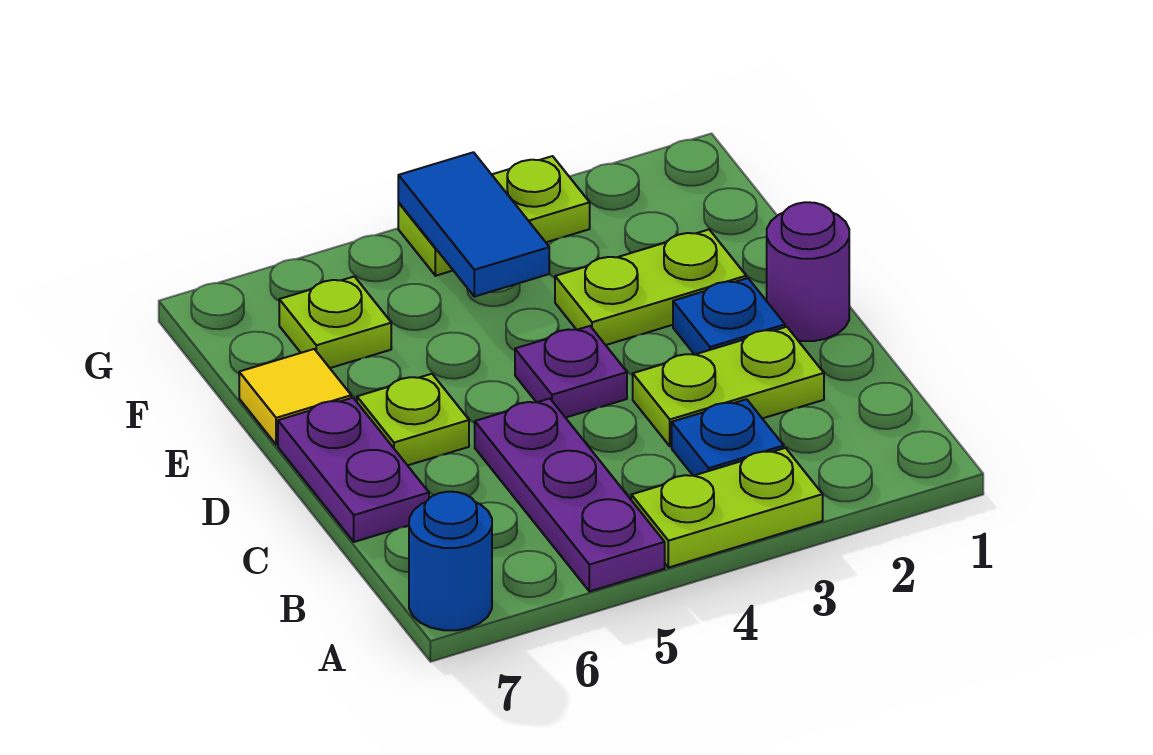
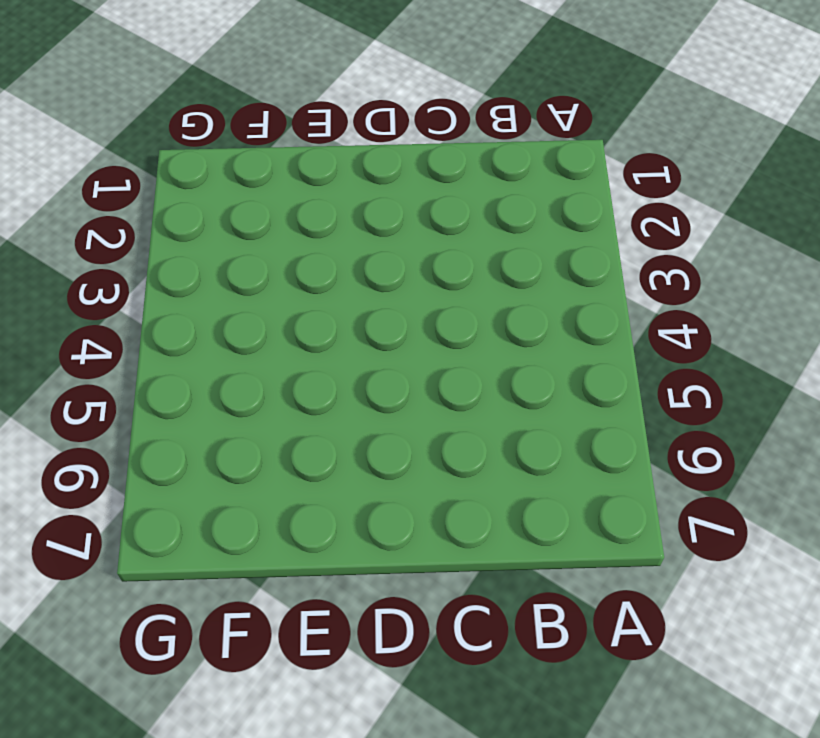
none -> lime plate A3:A4 level 1
none -> purple plate A5:C5 level 1
none -> blue round brick A7 level 1

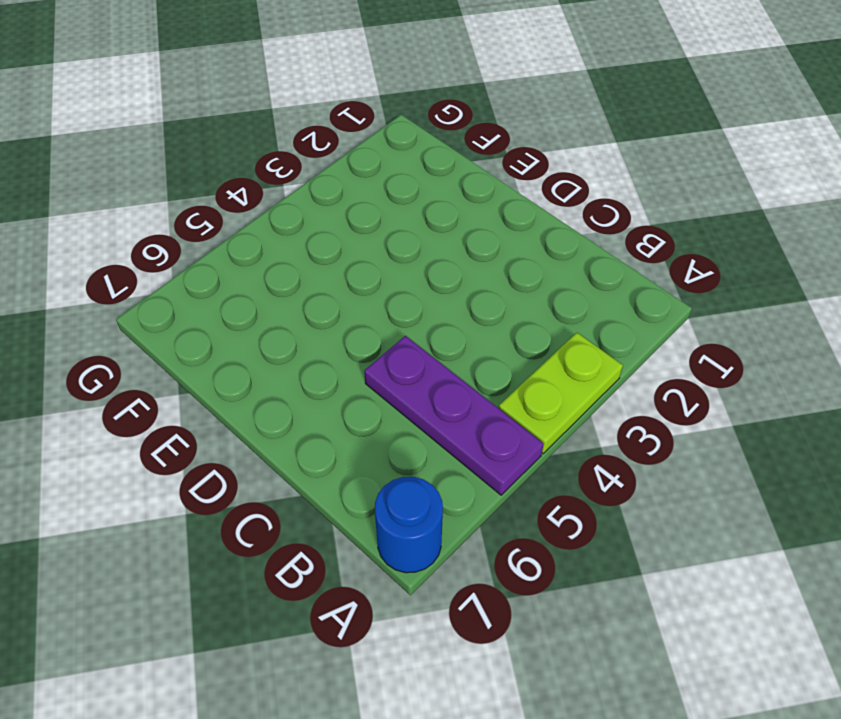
none -> blue plate B3 level 1
none -> lime plate C2:C3 level 1
none -> purple plate C7:D7 level 1

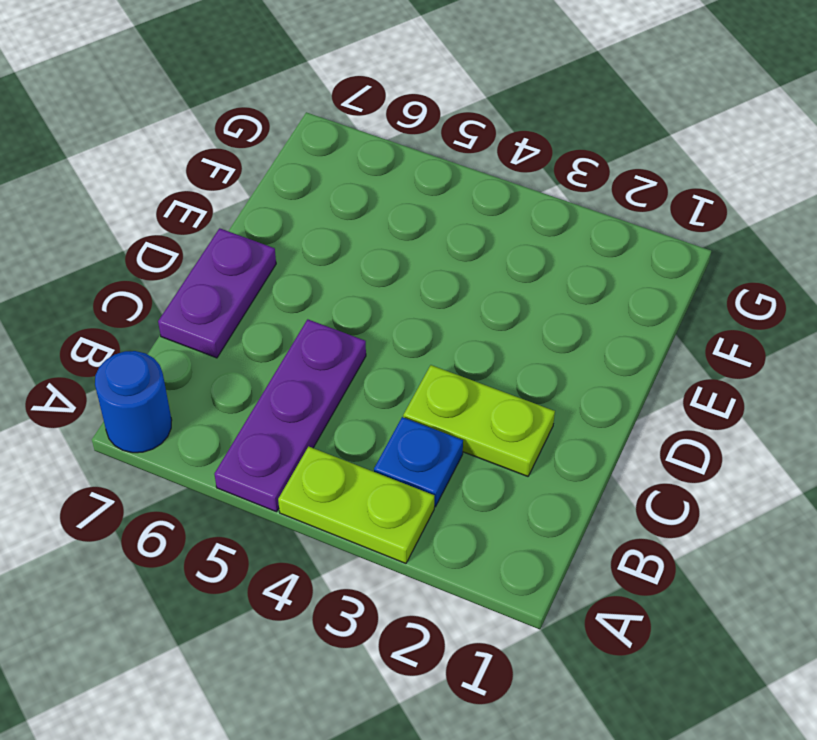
none -> purple round brick D1 level 1
none -> blue plate D2 level 1
none -> purple plate D4 level 1

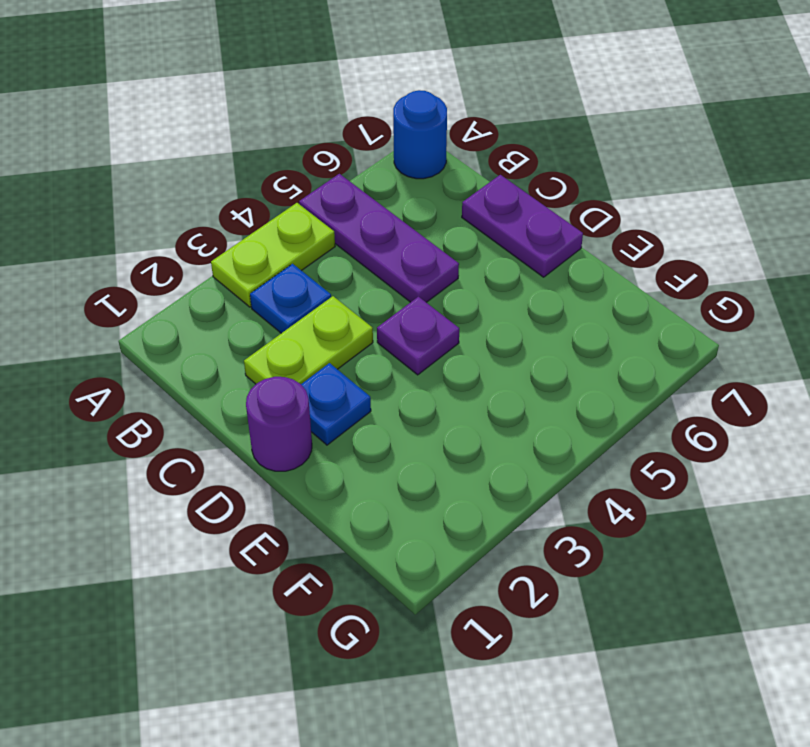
none -> lime plate D6 level 1
none -> lime plate E2:E3 level 1
none -> yellow tile E7 level 1

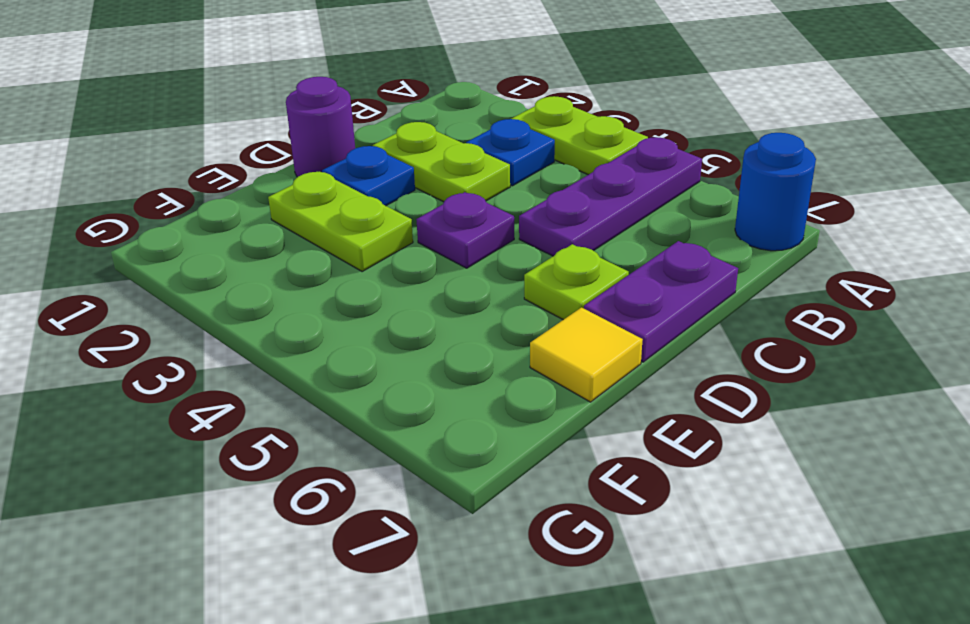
none -> lime plate F6 level 1
none -> lime plate G3:G4 level 1
none -> blue tile F4:G4 level 2

